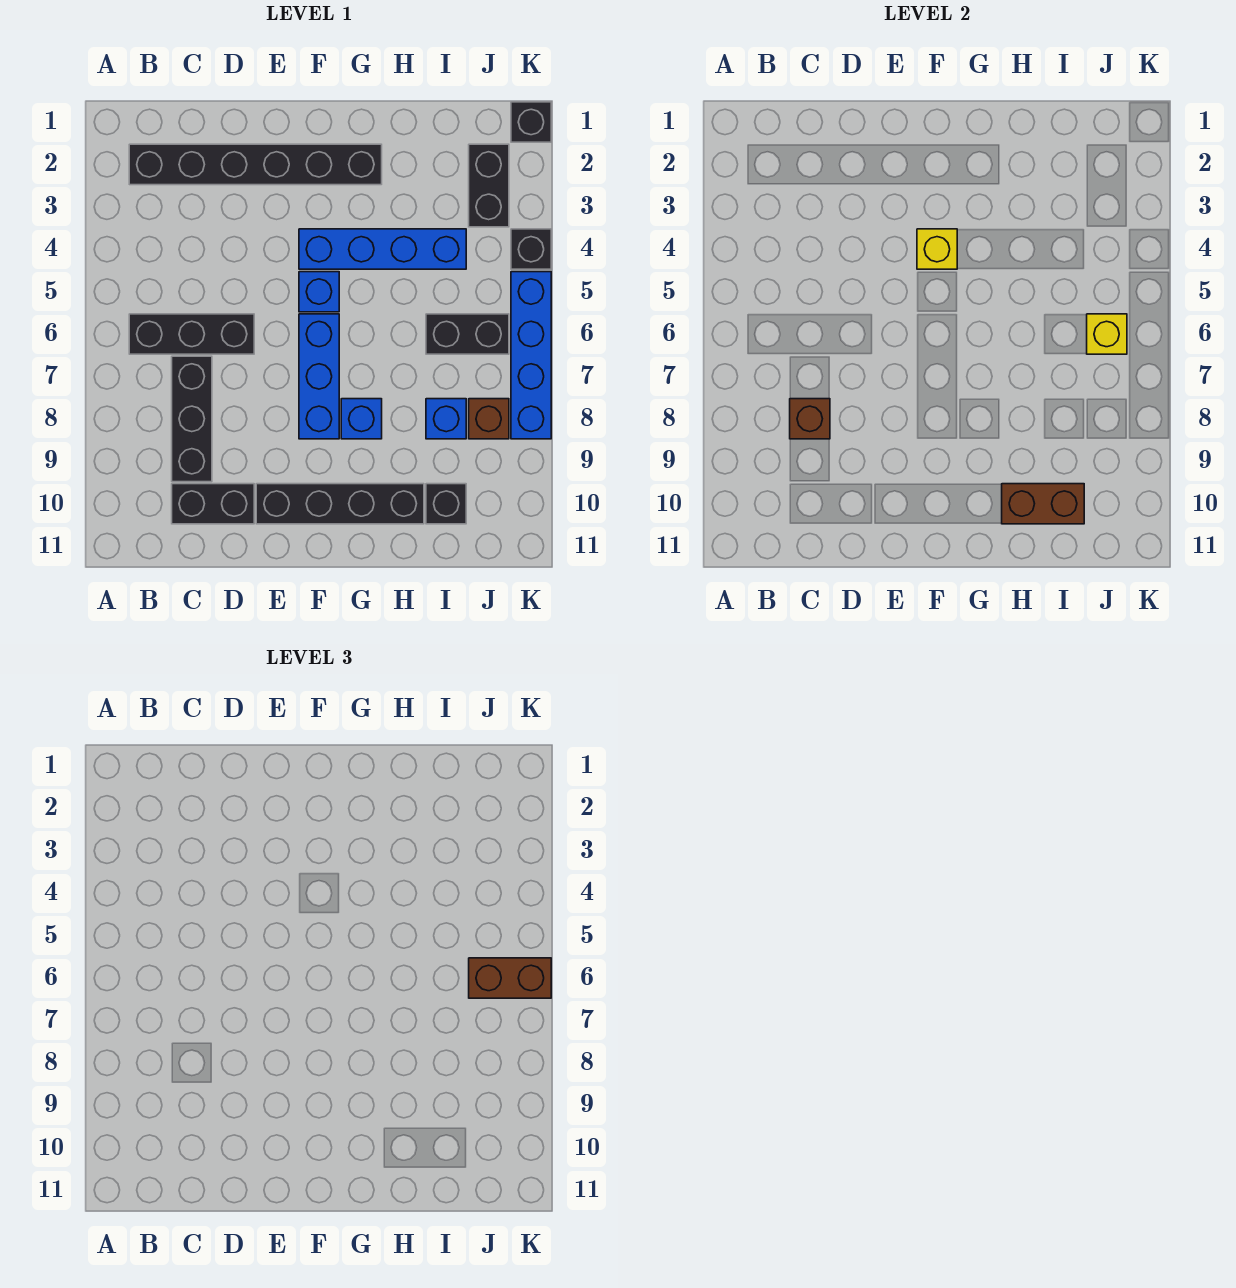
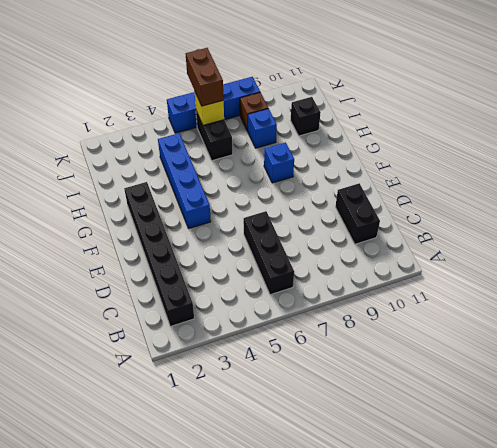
none -> black brick C7:C9 level 1
none -> black brick E10:H10 level 1
none -> blue brick F5 level 1

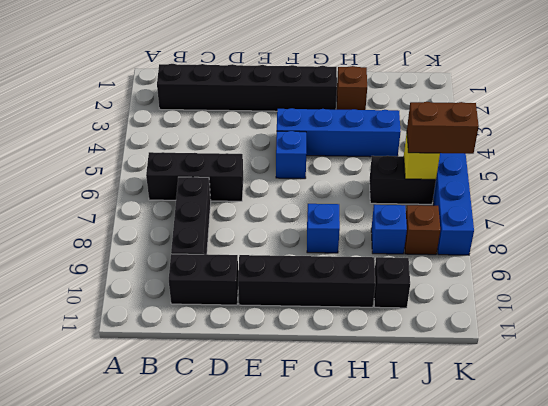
brown brick H2 level 1 -> brown brick C8 level 2
none -> blue brick F6:F8 level 1
none -> black brick J2:J3 level 1
none -> black brick K1 level 1

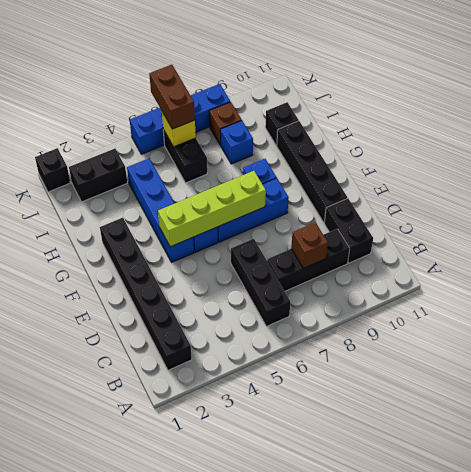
lime brick F4:F7 level 2 -> yellow brick F4 level 2
none -> black brick K4 level 1
none -> brown brick H10:I10 level 2

